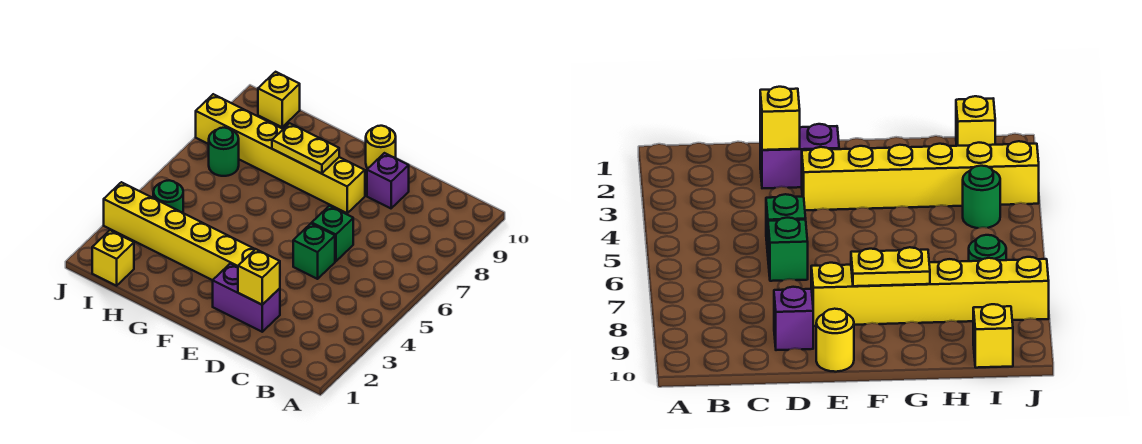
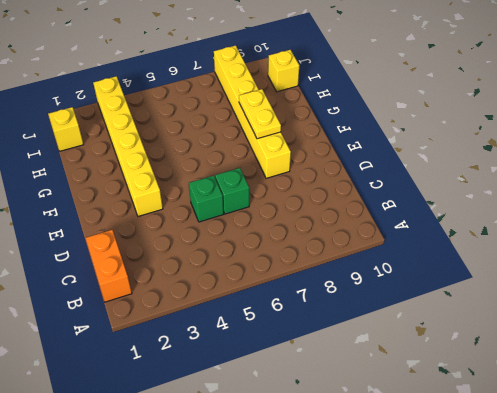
orange brick B1:C1 level 1 -> none
none -> purple brick D2:E2 level 1
none -> purple brick D9 level 1
none -> yellow round brick E10 level 1

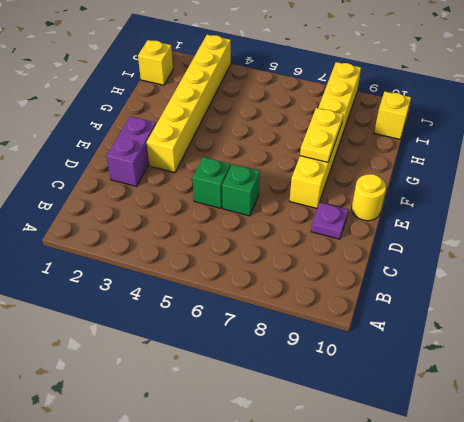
purple plate D9 level 1 -> purple brick D9 level 1
none -> green round brick I4 level 1
none -> green round brick I7 level 1
none -> yellow brick D2 level 2

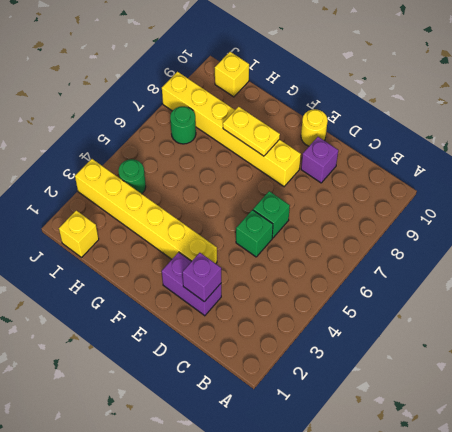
purple brick D2 level 2 -> yellow brick D2 level 2

